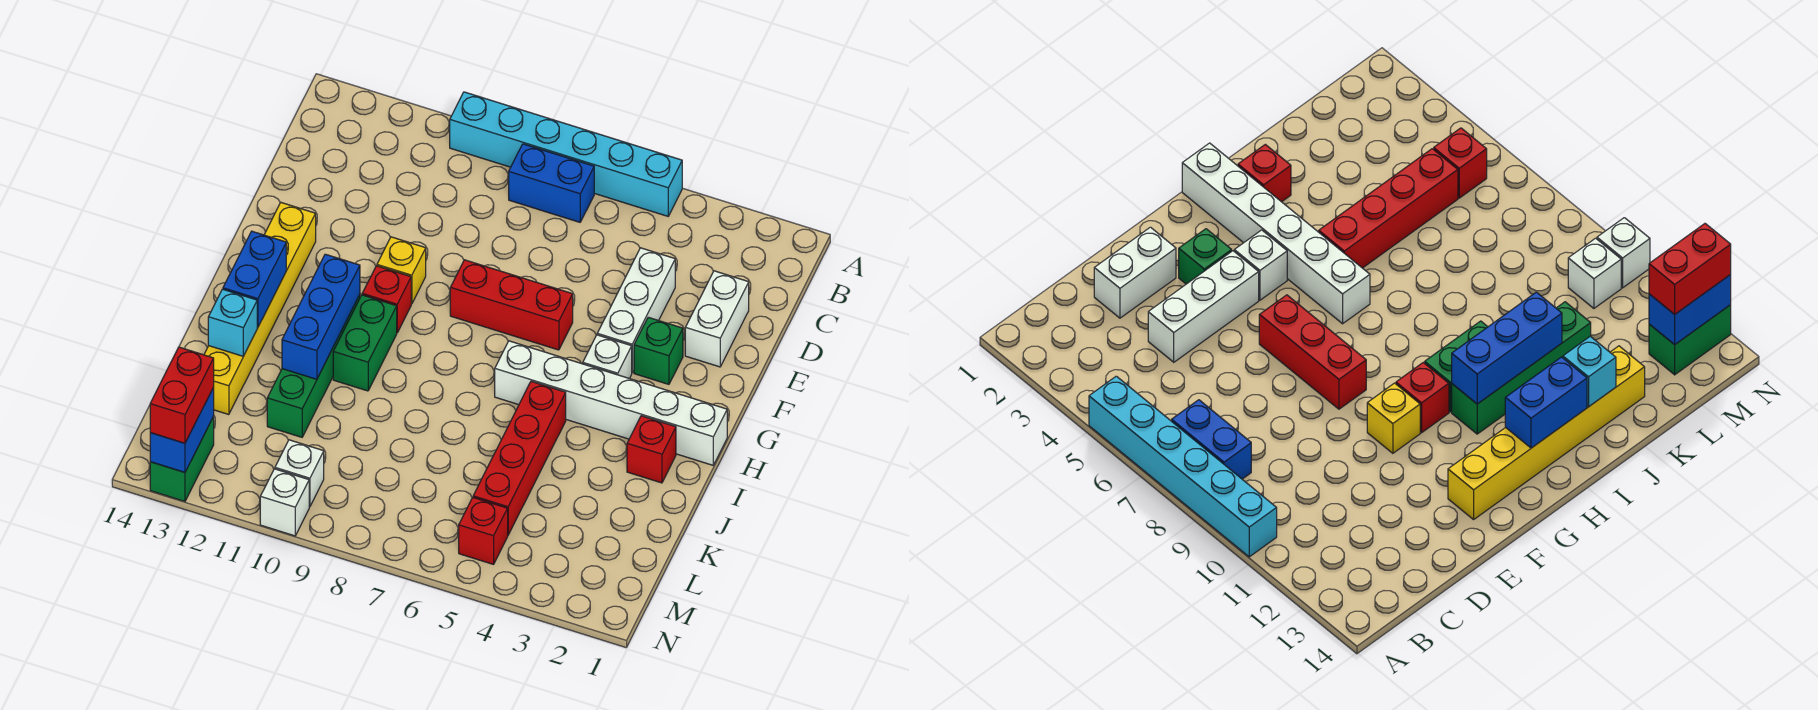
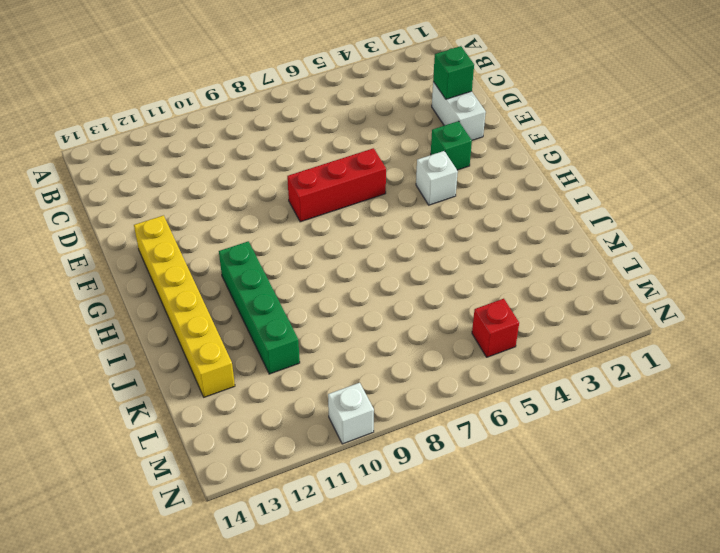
green brick D2 level 2 -> none
none -> cyan brick A5:A10 level 1
none -> blue brick B7:B8 level 1
none -> white brick D4:F4 level 1

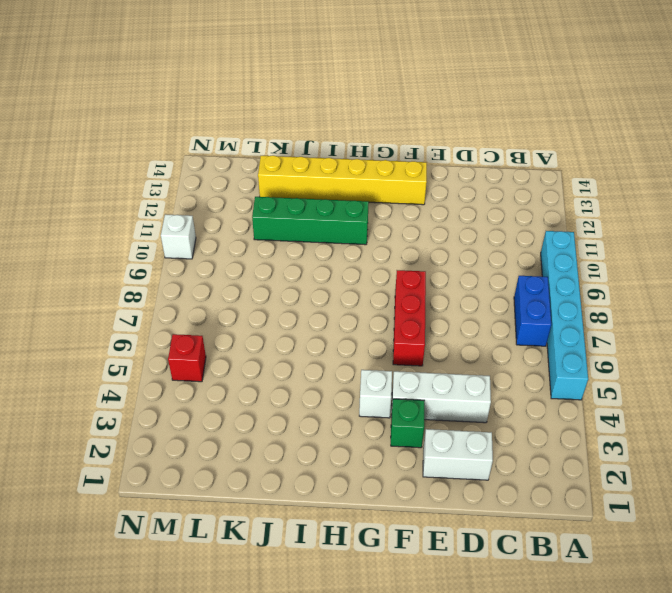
none -> yellow brick F10 level 1
none -> red brick G10 level 1
none -> white brick H1:H6 level 1

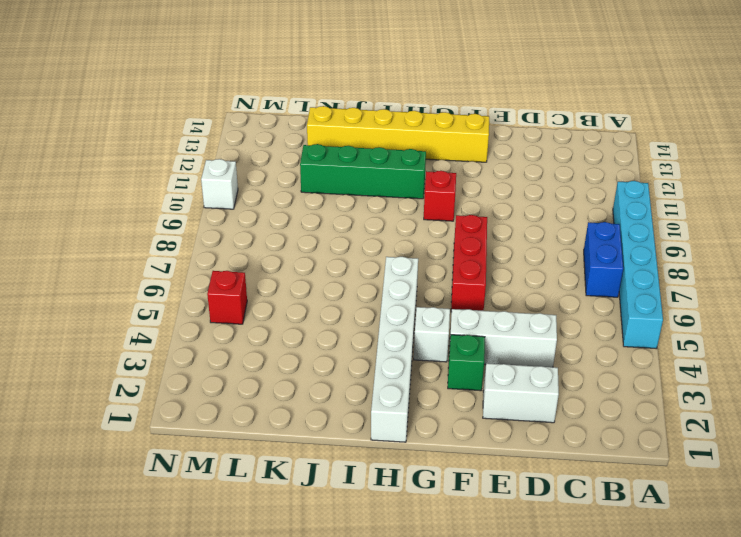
none -> yellow brick F10 level 1
none -> green brick H10:I10 level 1
none -> red brick I2 level 1

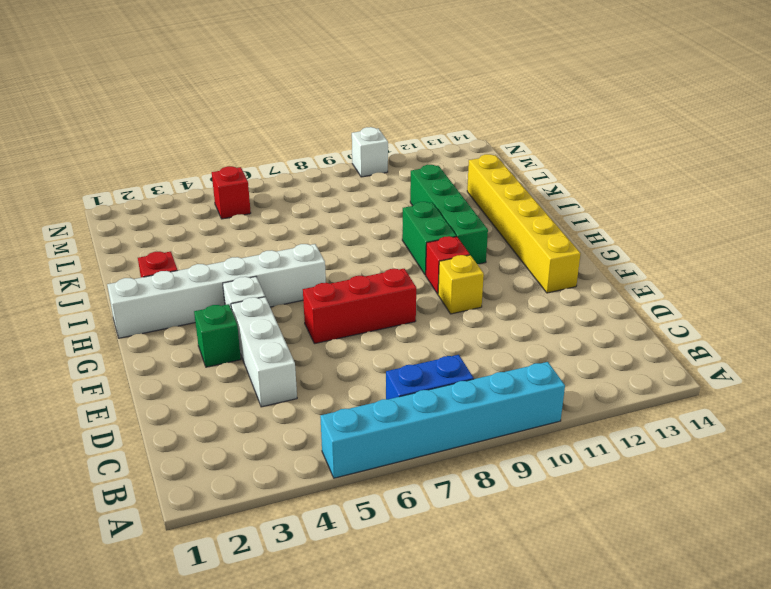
none -> white brick D2:E2 level 1
none -> red brick I5:L5 level 1
none -> white brick M10 level 1

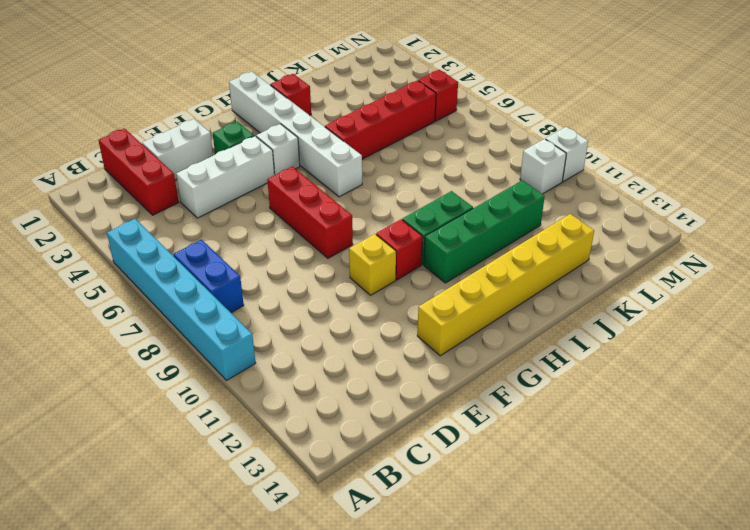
red brick C1:C3 level 1 -> none
none -> green brick M13:N13 level 1
none -> blue brick H11:J11 level 2
none -> blue brick H13:I13 level 2

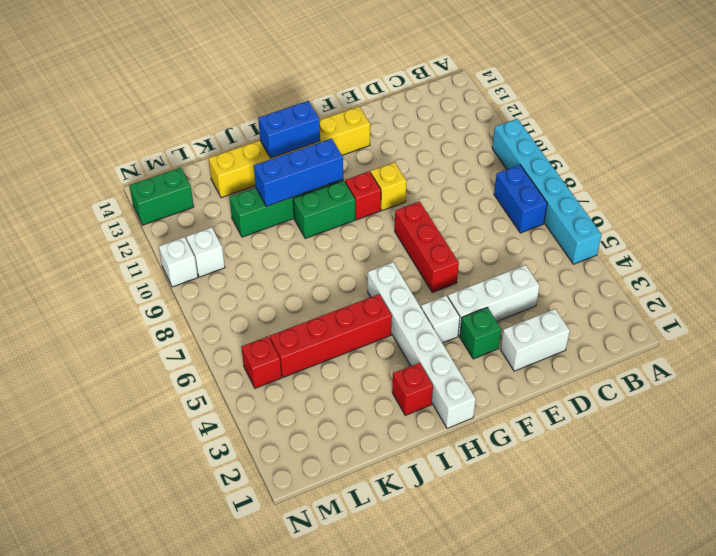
none -> cyan brick J13 level 2
none -> blue brick M13:N13 level 2
none -> red brick M13:N13 level 3

